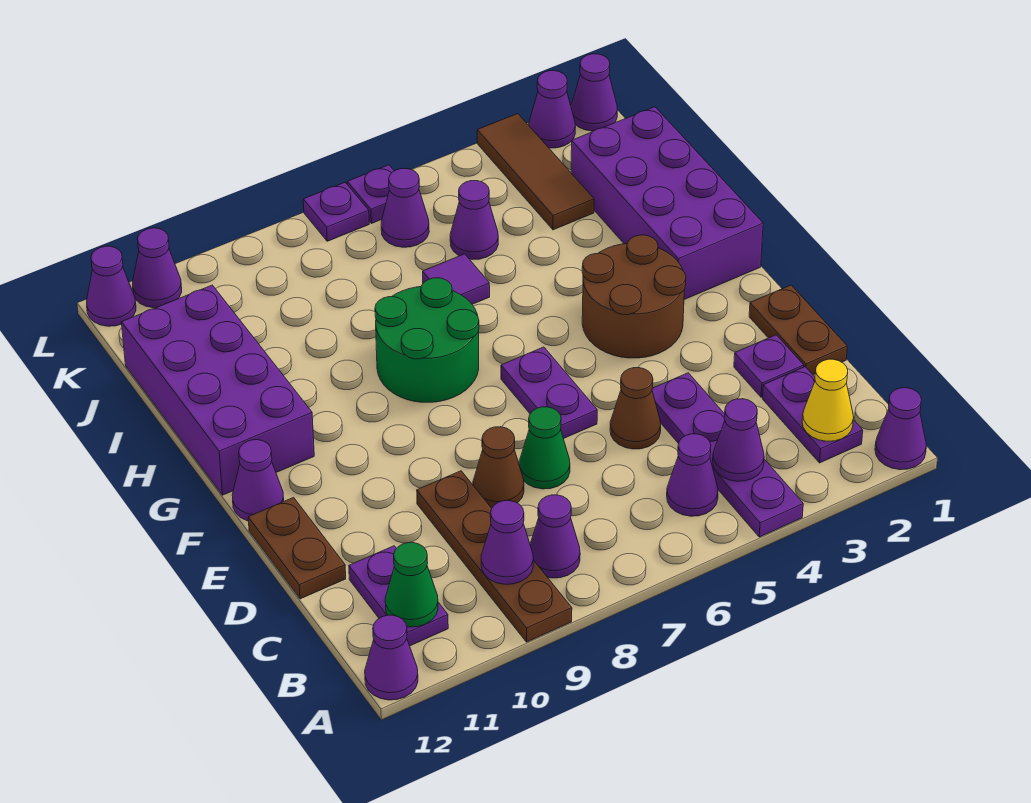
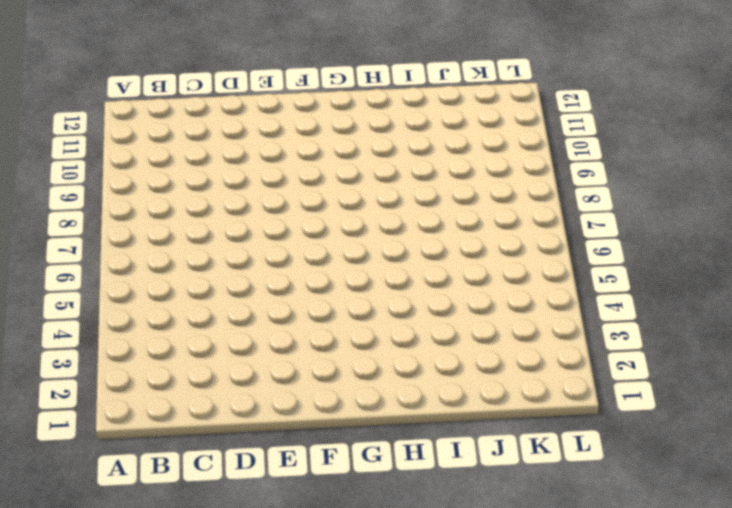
none -> purple cone A1 level 1
none -> purple plate A4:D4 level 1
none -> brown plate A9:D9 level 1
none -> purple cone A12 level 1

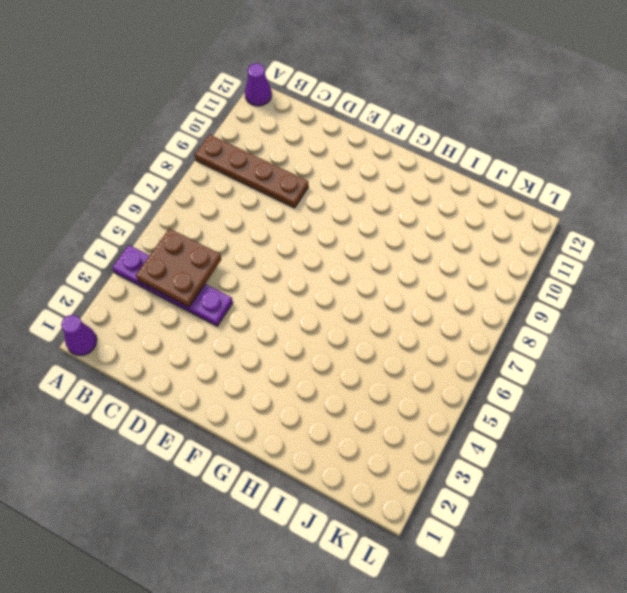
brown plate B4:C5 level 2 -> purple cone B4 level 2
none -> purple plate B2:C2 level 1
none -> purple cone B5 level 1
none -> purple cone B8 level 1
none -> purple plate B11:C11 level 1

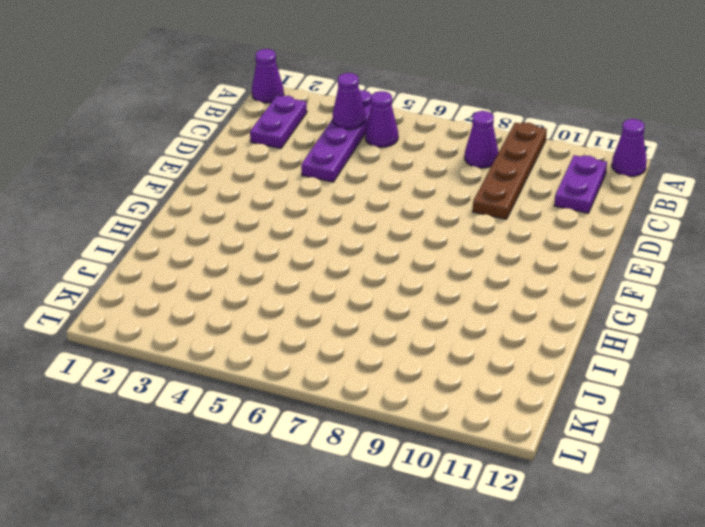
none -> brown plate D1:E1 level 1
none -> purple plate D2 level 1
none -> brown cone D5 level 1
none -> green cone D7 level 1

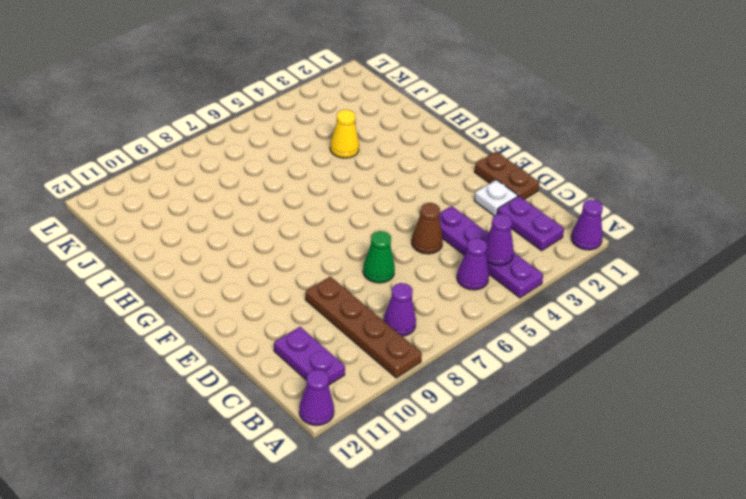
white plate D2 level 1 -> purple plate D2 level 1
yellow cone I4 level 1 -> yellow cone B2 level 2
none -> brown cone D8 level 1
none -> brown plate D12:E12 level 1
none -> purple plate E6:F6 level 1
none -> brown round brick F3:G4 level 1

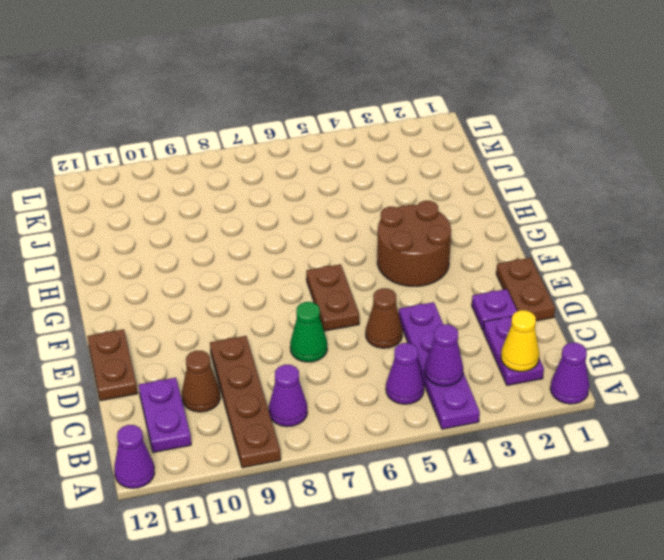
brown cone C10 level 1 -> brown cone D8 level 1
brown plate E6:F6 level 1 -> purple plate E6:F6 level 1
none -> purple cone F12 level 1
none -> purple brick G1:J2 level 1
none -> green round brick G7:H8 level 1
none -> purple brick G11:J12 level 1

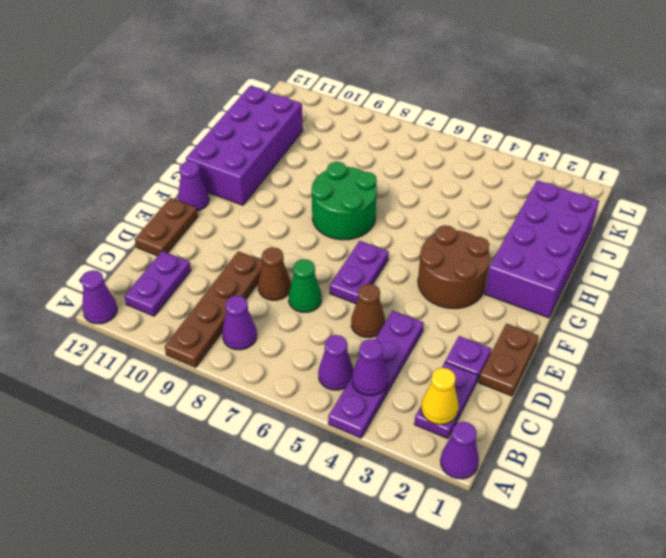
none -> purple tile I6 level 1
none -> brown tile J3:L3 level 1
none -> purple cone J5 level 1
none -> purple cone K6 level 1

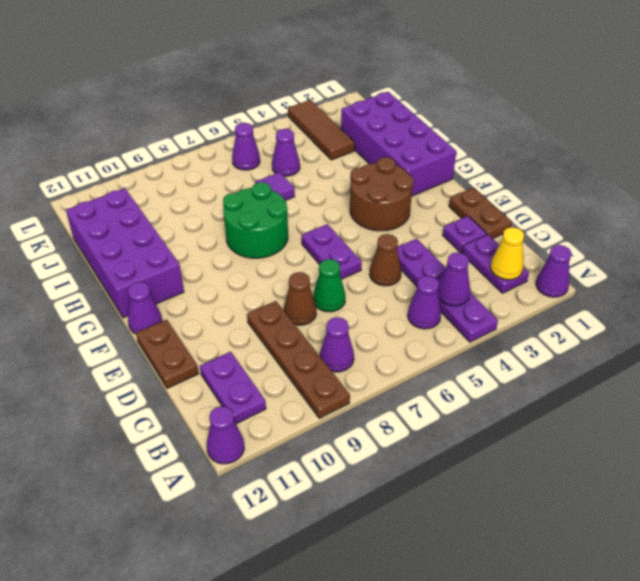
none -> purple cone L1 level 1
none -> purple cone L2 level 1
none -> purple plate L6 level 1
none -> purple plate L7 level 1

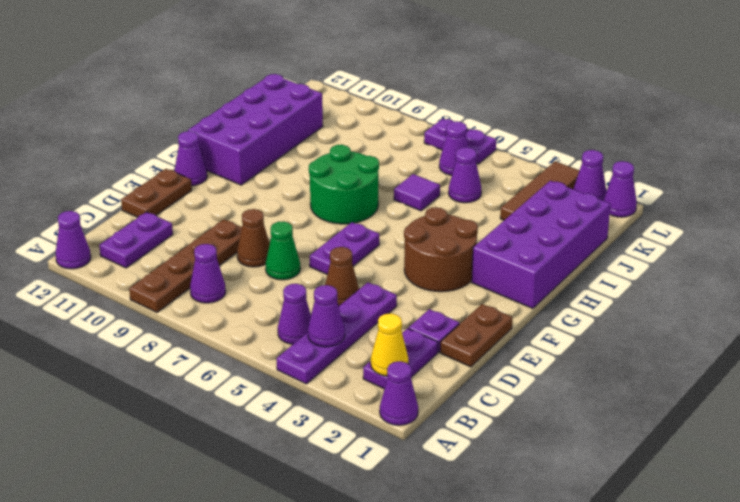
none -> purple cone L11 level 1
none -> purple cone L12 level 1
none -> purple cone B9 level 2
none -> green cone B11 level 2

